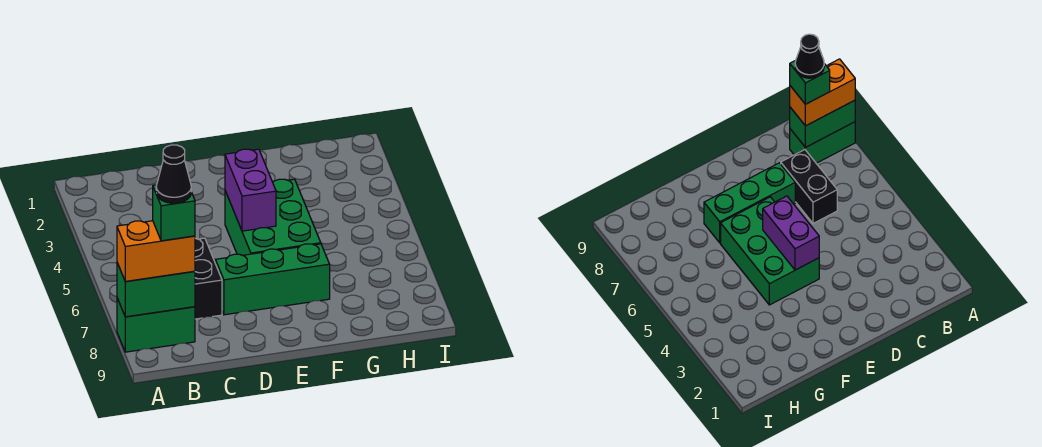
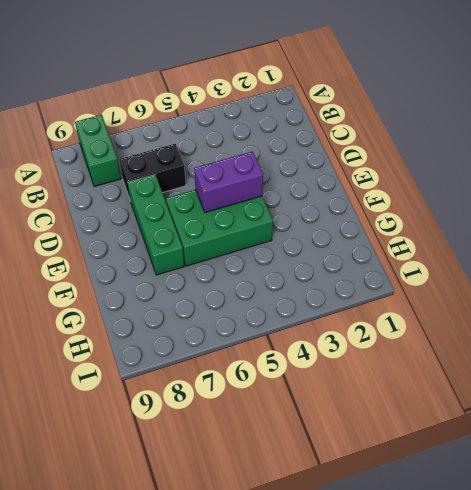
none -> green brick A8:B8 level 2
none -> orange brick A8:B8 level 3

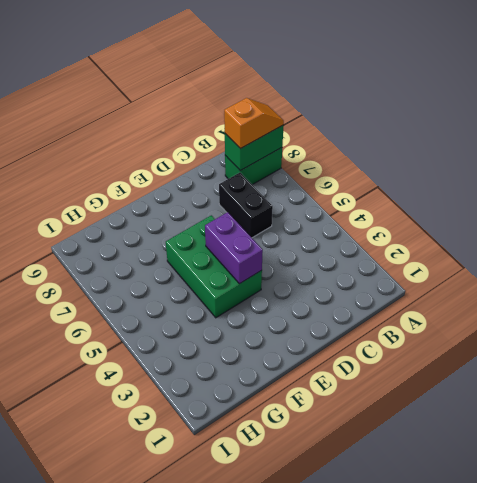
orange slope A8:B8 level 3 top B -> orange brick A8:B8 level 3
none -> green brick D7:F7 level 1
none -> green brick B8 level 4

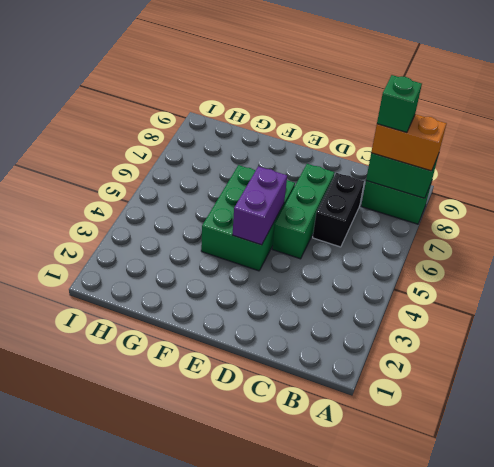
green brick D5:D7 level 1 -> green brick D7:F7 level 1
none -> black cone B8 level 5

